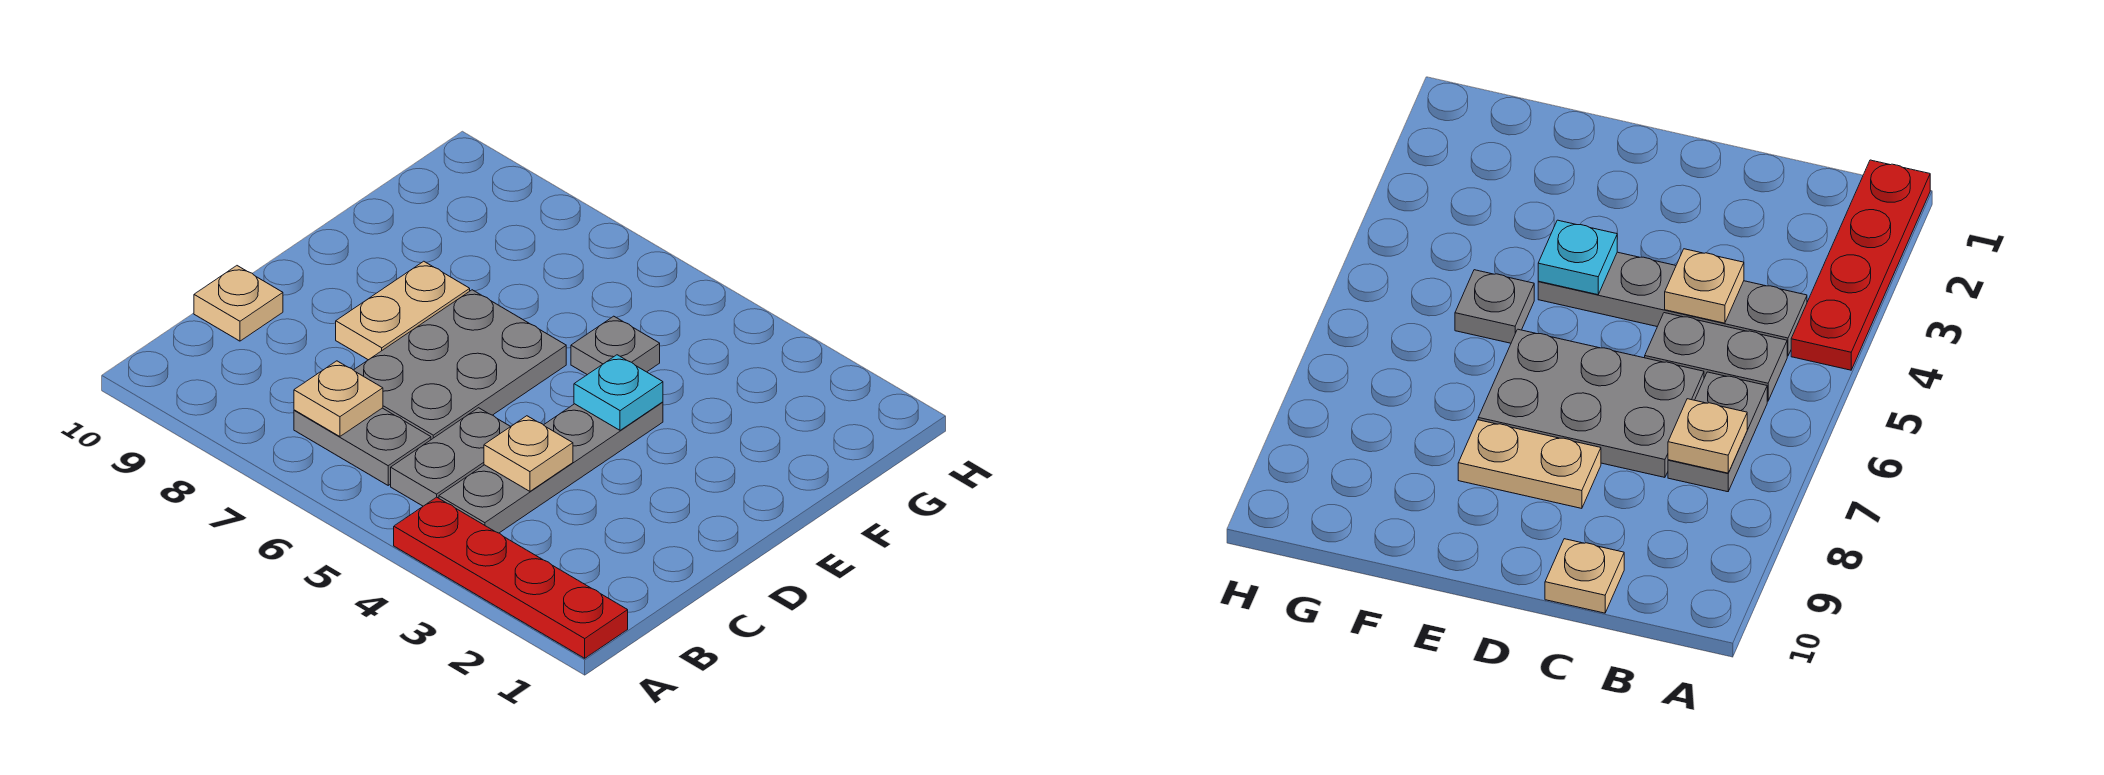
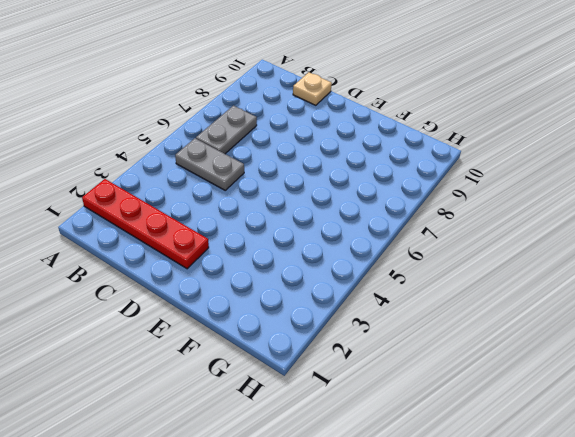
red plate A2:D2 level 1 -> red plate A1:A4 level 1
none -> grey plate B4:E4 level 1
none -> grey plate C6:E7 level 1

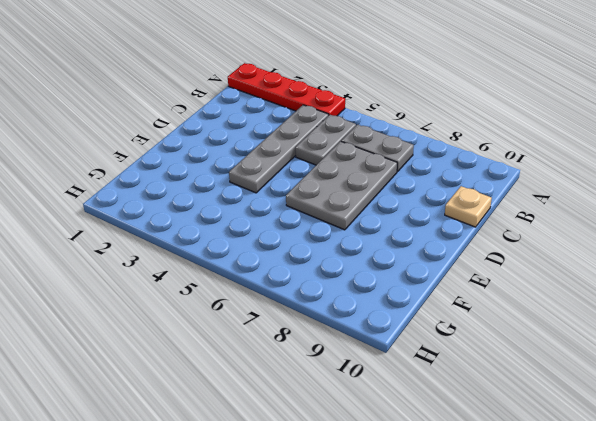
none -> tan plate D8:E8 level 1
none -> grey plate F5 level 1

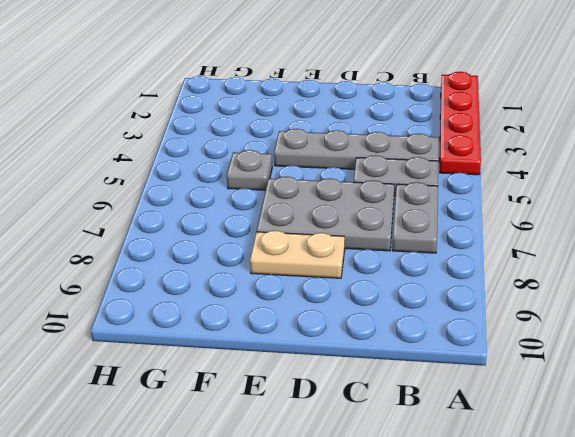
none -> tan plate C10 level 1
none -> tan plate B7 level 2

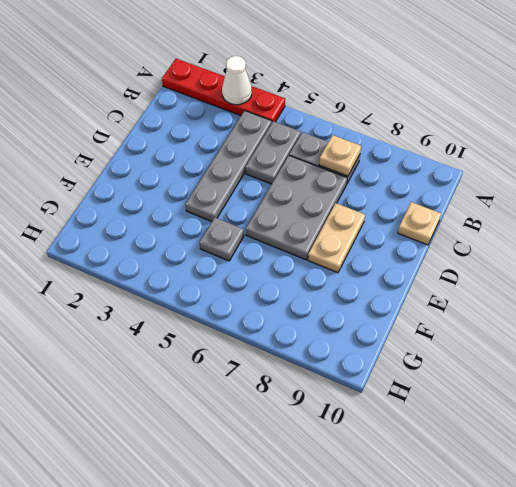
white cone A3 level 2 -> none
none -> tan plate C4 level 2
none -> cyan plate E4 level 2

